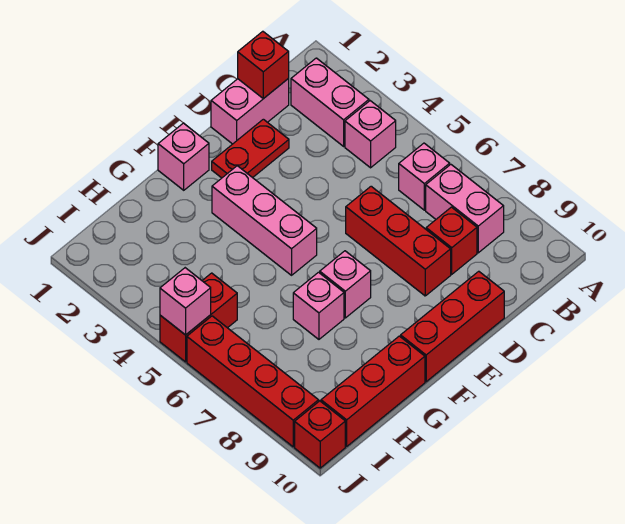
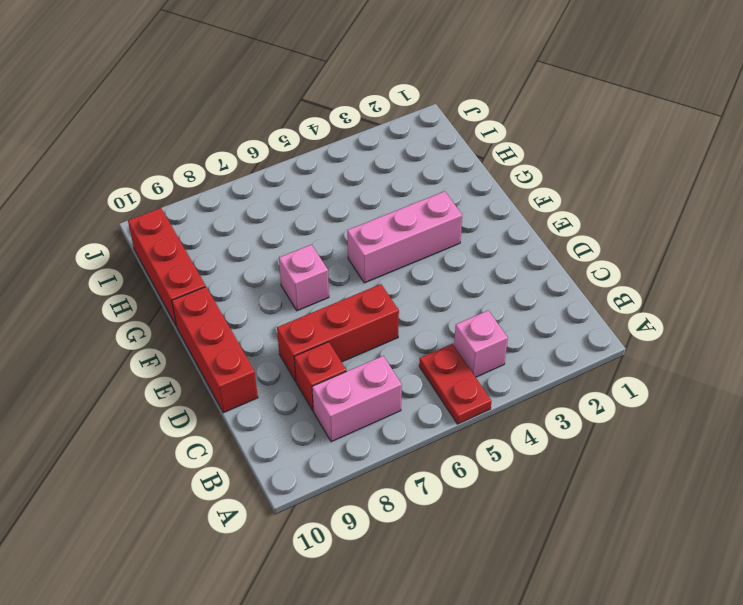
red plate A5:B5 level 1 -> red plate D2:E2 level 1
none -> pink brick B2:B3 level 1
none -> pink brick B6 level 1
none -> pink brick C1:D1 level 1

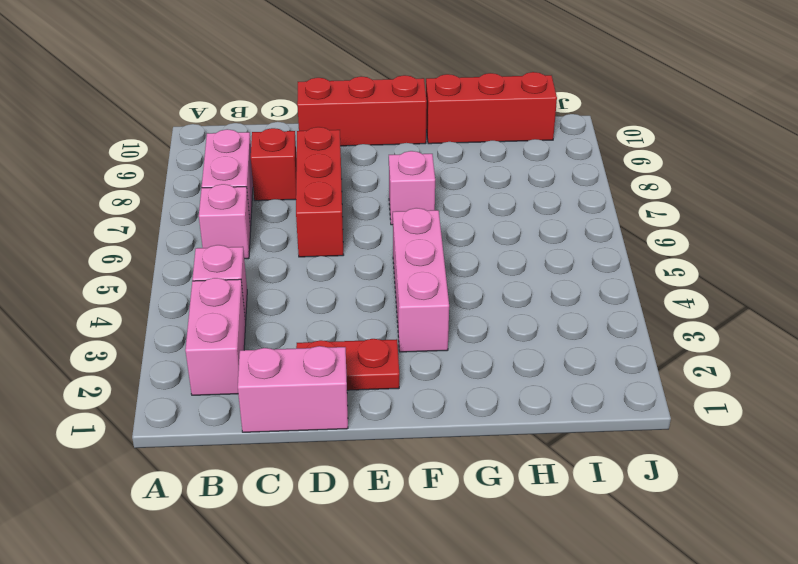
none -> pink brick F1 level 1
none -> pink brick G7 level 1
none -> red brick I5:J5 level 1

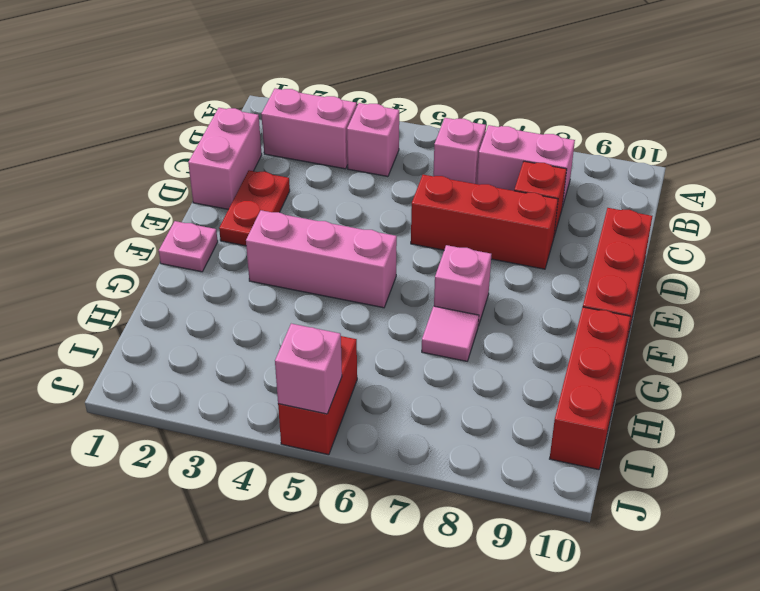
pink plate F1 level 1 -> pink brick F1 level 1
pink tile G7 level 1 -> pink brick G7 level 1
none -> red brick J6:J9 level 1
none -> red brick J10 level 1
none -> red brick C1 level 2

